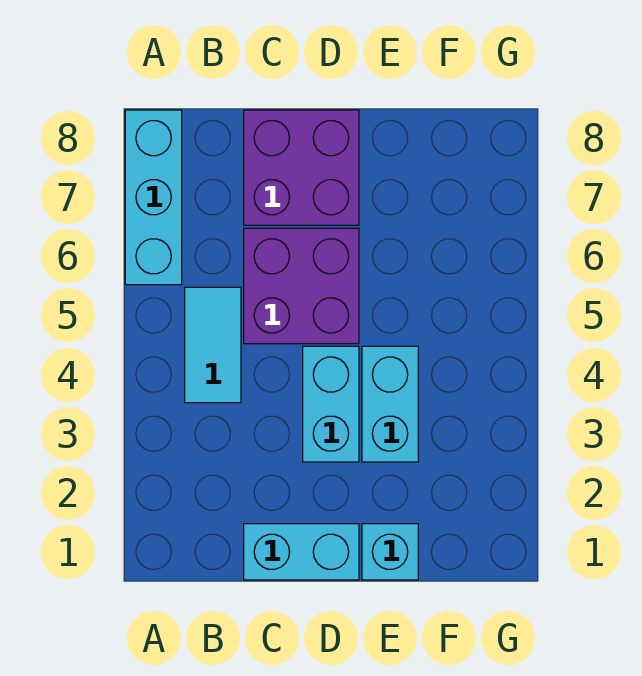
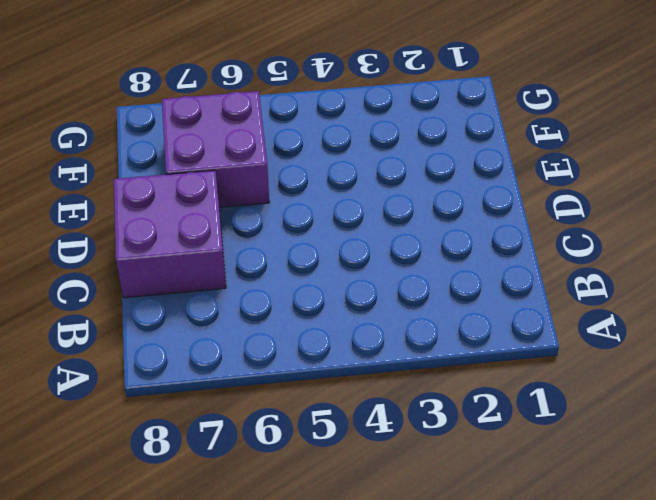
purple brick E6:F7 level 1 -> purple brick C5:D6 level 1
none -> cyan brick A6:A8 level 1
none -> cyan tile B4:B5 level 1

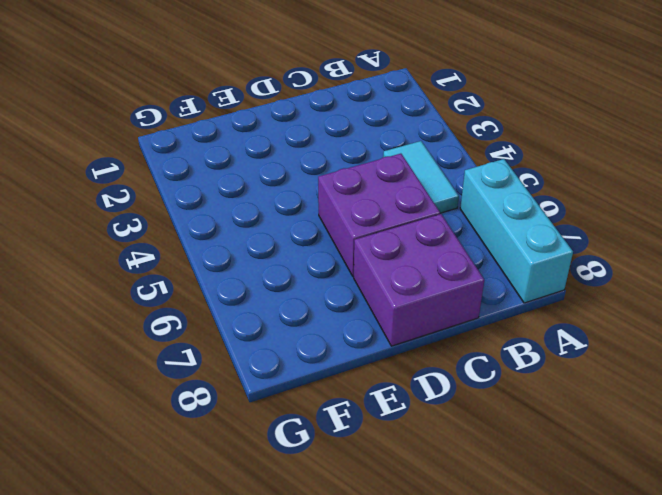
none -> cyan brick C1:D1 level 1
none -> cyan brick D3:D4 level 1

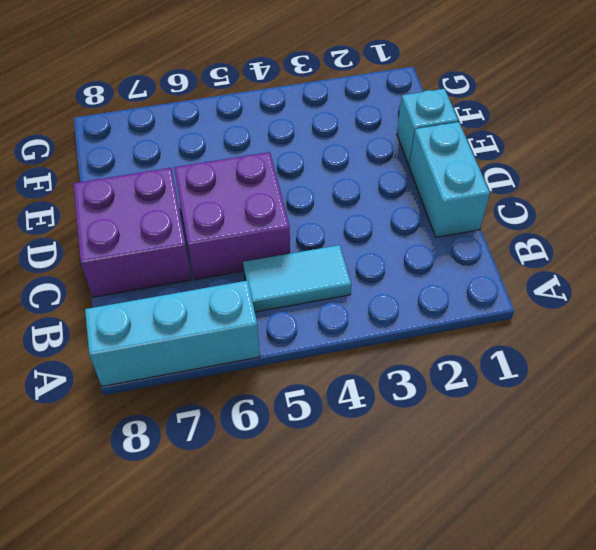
none -> cyan brick D3:D4 level 1
none -> cyan brick E3:E4 level 1

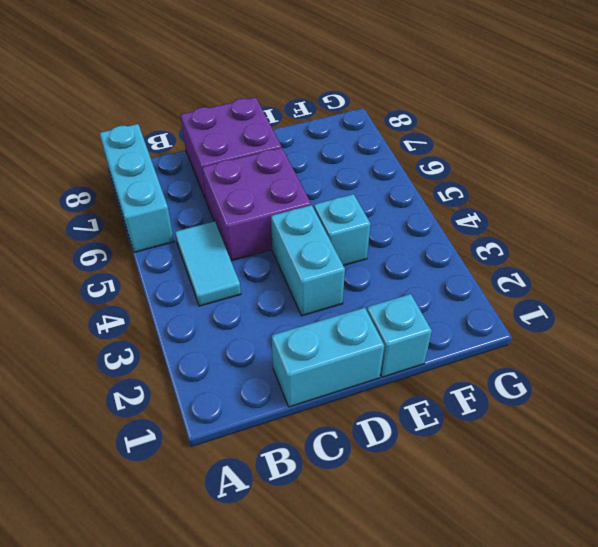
cyan brick E4 level 1 -> cyan brick E3:E4 level 1

